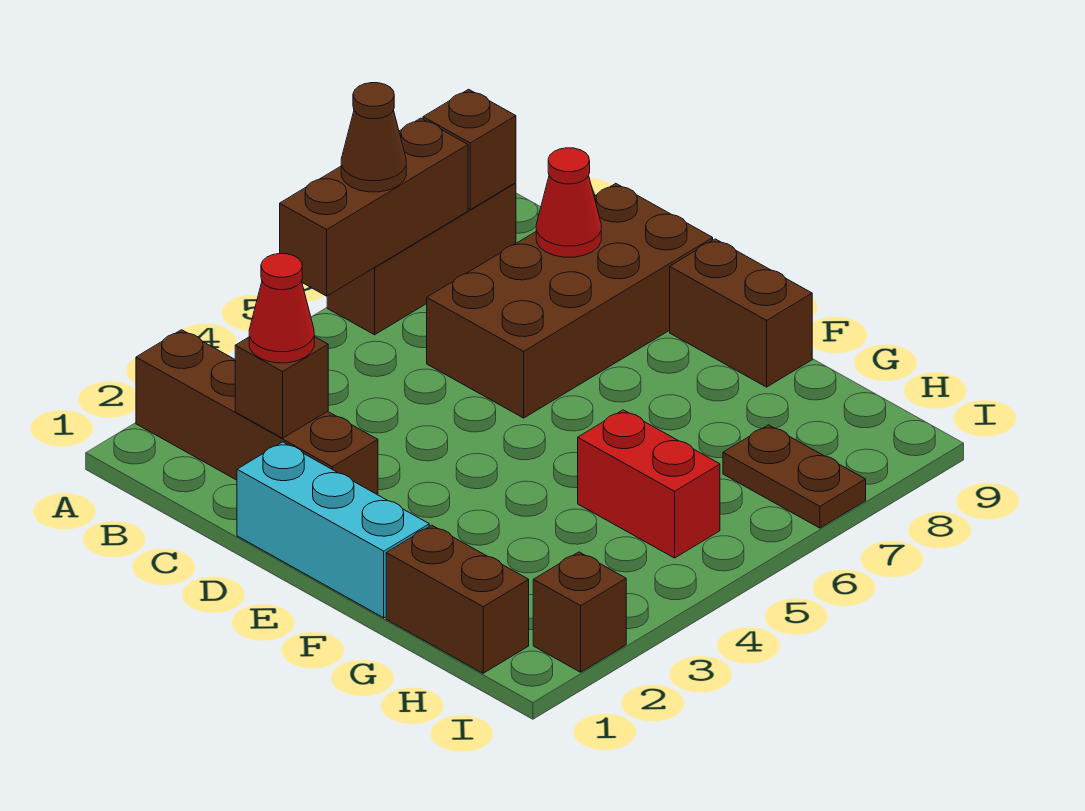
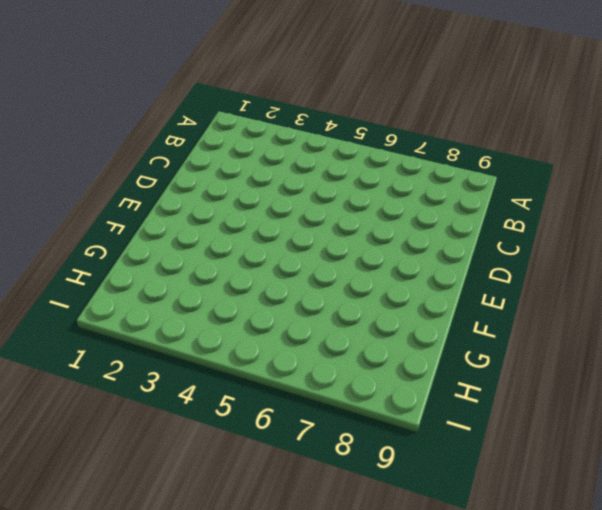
none -> brown brick A2:D2 level 1
none -> brown brick A6:A8 level 1
none -> brown brick C6:D9 level 1

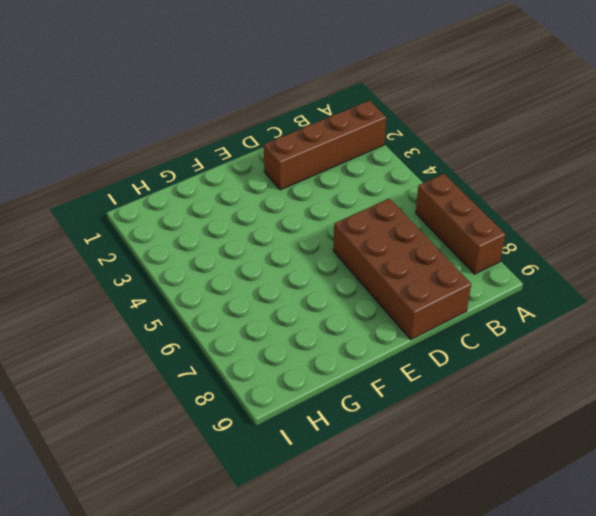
none -> cyan brick D1:F1 level 1
none -> brown brick E9:F9 level 1
none -> brown brick G1:H1 level 1

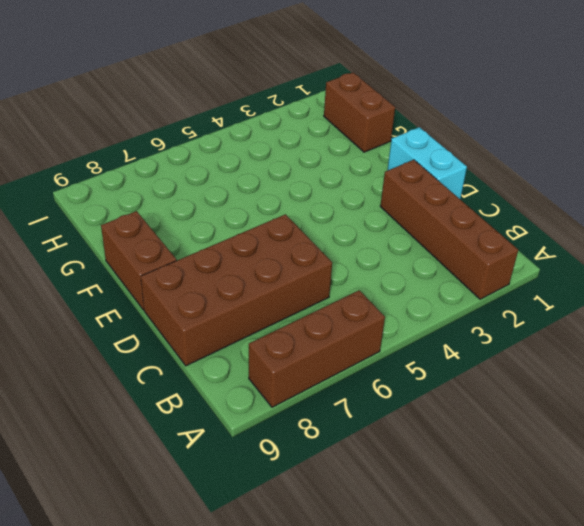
cyan brick D1:E1 level 1 -> cyan brick D1:F1 level 1
none -> red brick G5:H5 level 1
none -> brown plate H7:I7 level 1
none -> brown brick I2 level 1

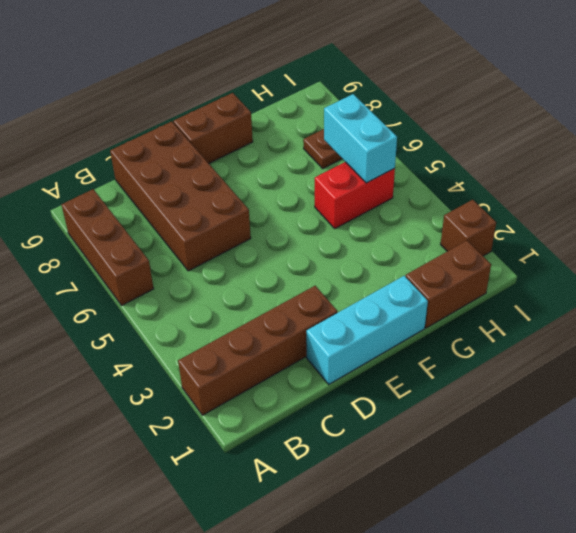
cyan brick H5:H6 level 2 -> none
none -> brown brick A5:A7 level 2
none -> brown brick A8 level 2
none -> brown brick C2 level 2

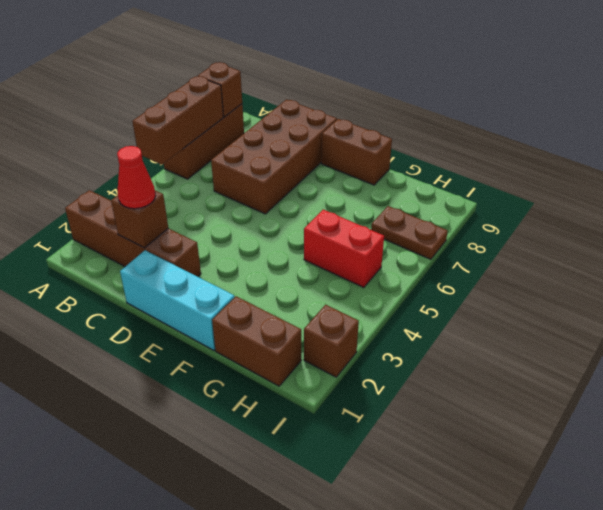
none -> red cone C8 level 2
none -> brown cone A6 level 3

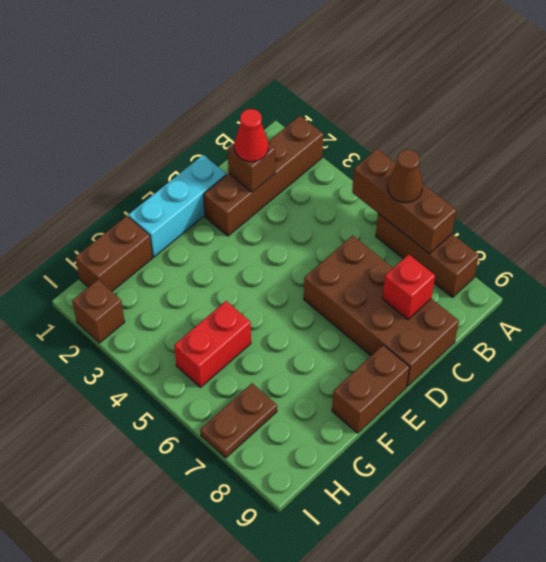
red brick C8 level 2 -> red cone C8 level 2
none -> brown brick A8 level 2

